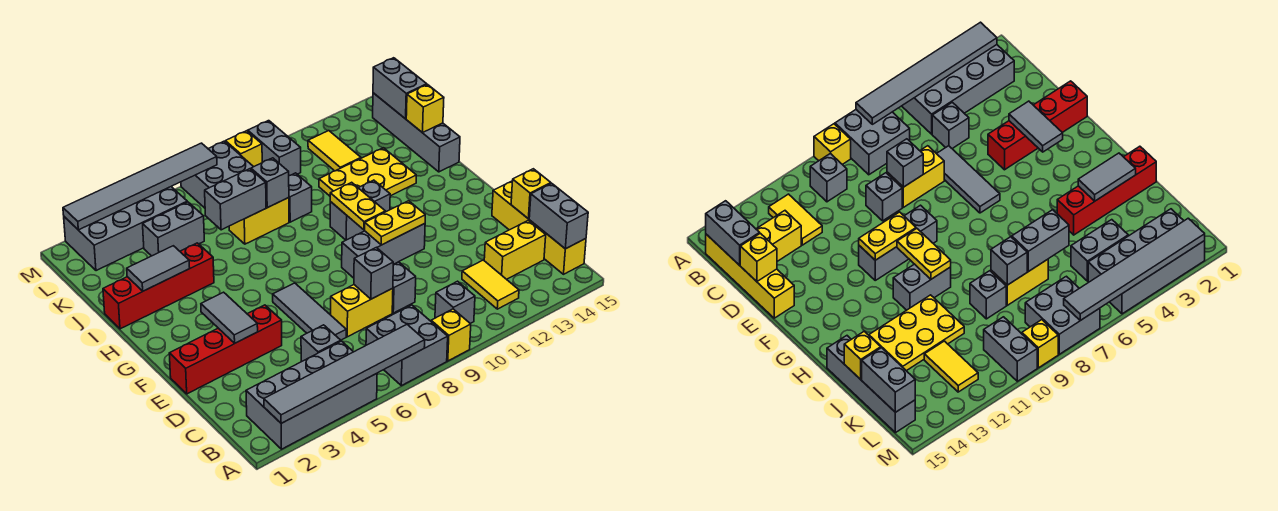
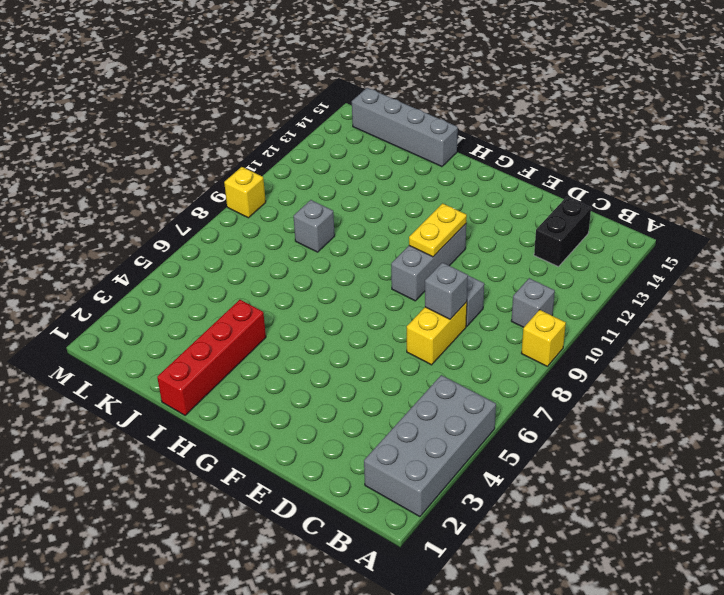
black brick C13:C14 level 1 -> yellow brick C13:C14 level 1
none -> grey brick A7:B8 level 1
none -> yellow tile B12:C12 level 1
none -> yellow brick B15:E15 level 1
none -> grey brick C5 level 1

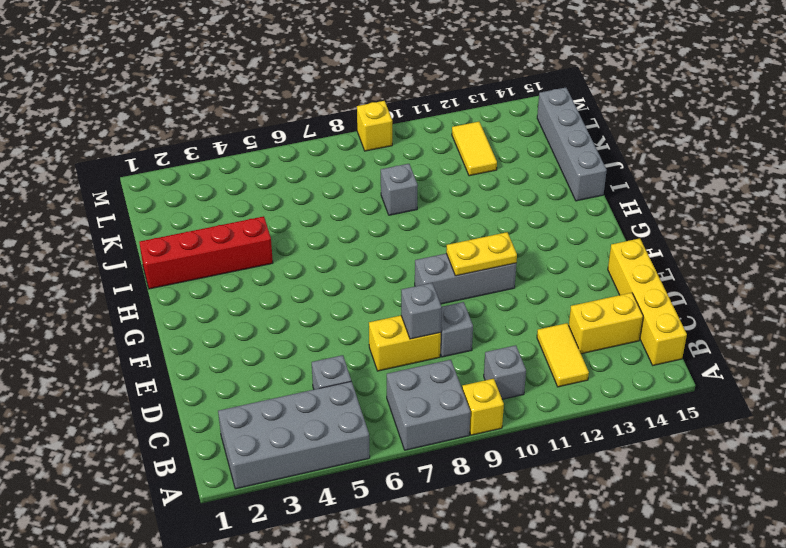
none -> grey tile D6:F6 level 1
none -> red brick E1:E4 level 1
none -> grey brick H10:H11 level 1
none -> yellow plate I11:J13 level 1

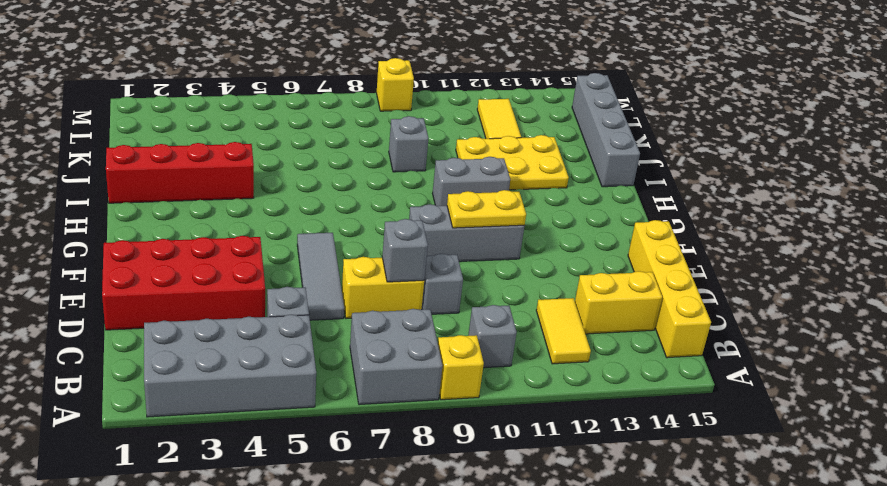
red brick D1:E4 level 1 -> red brick E1:E4 level 1
none -> yellow brick J7:J8 level 1
none -> grey brick K4:K5 level 1
none -> grey brick L2:M5 level 1
none -> grey brick L7:M8 level 1

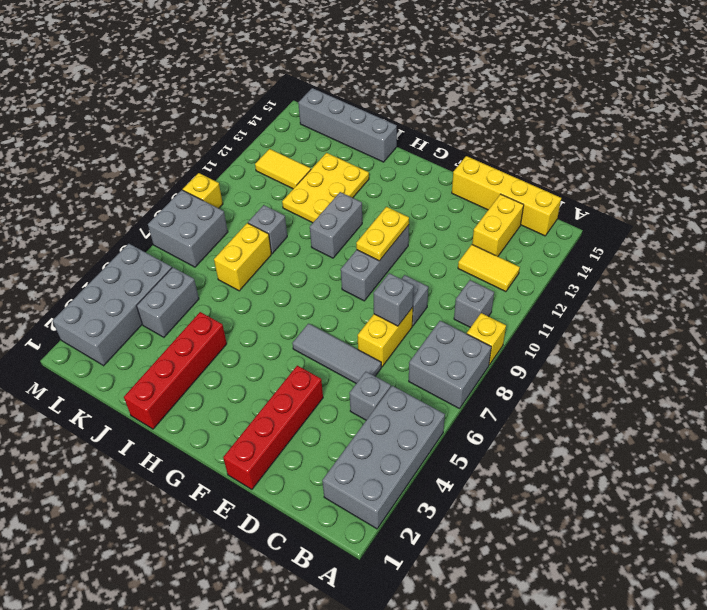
none -> grey brick L10:M10 level 1
none -> grey tile A2:A7 level 2
none -> grey brick B15:C15 level 2
none -> yellow brick D15 level 2

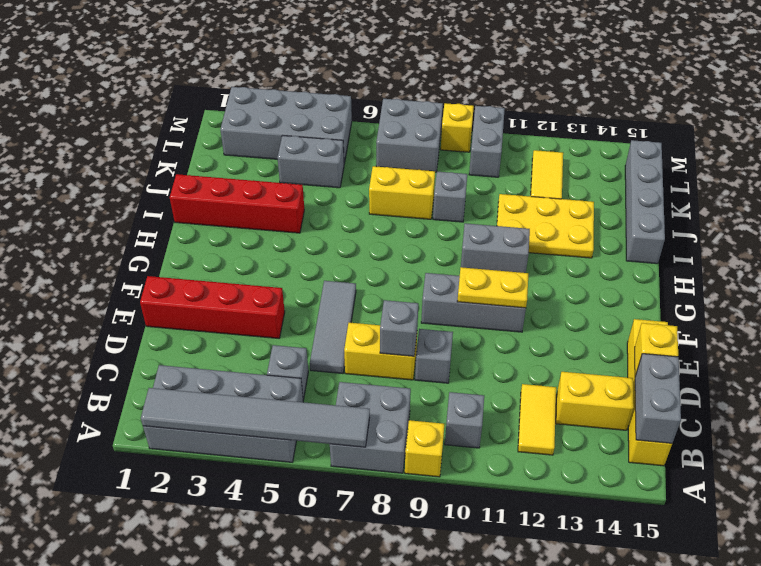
none -> grey tile E3:F3 level 2
none -> yellow plate G10:H10 level 2
none -> grey tile I2:I3 level 2
none -> grey brick J6:J7 level 2

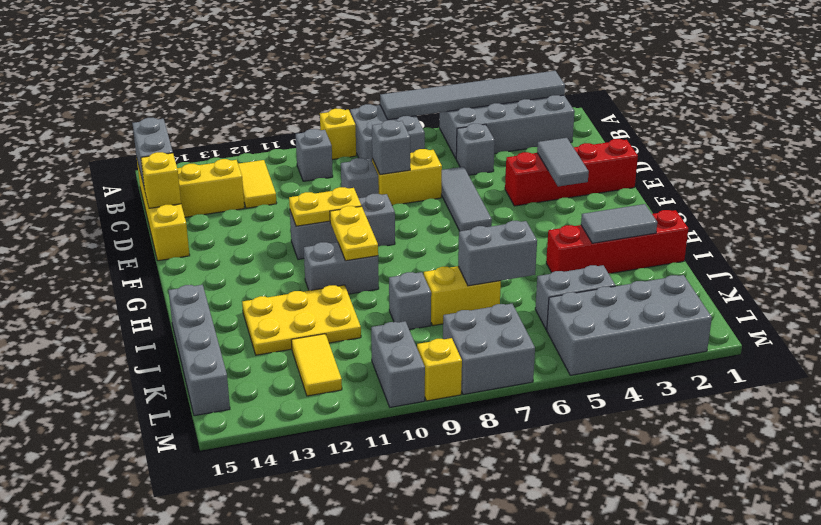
none -> grey brick J8 level 2
none -> yellow brick J15 level 2
none -> grey brick K15:L15 level 2
none -> grey tile M2:M7 level 2

